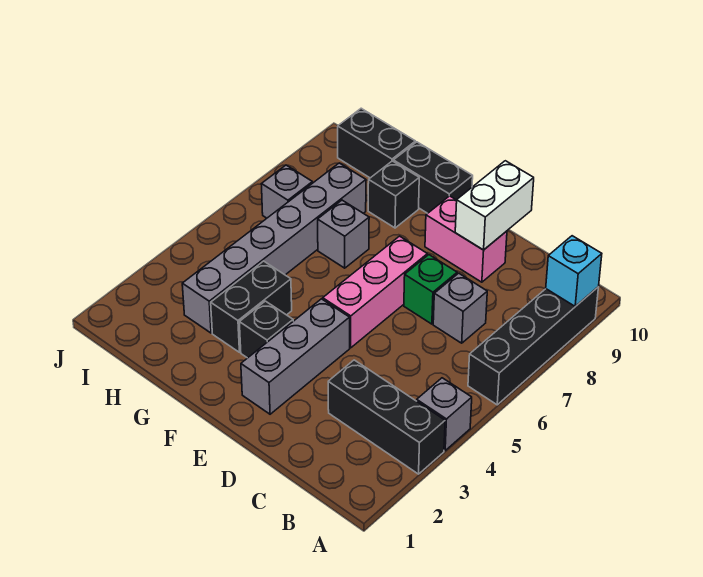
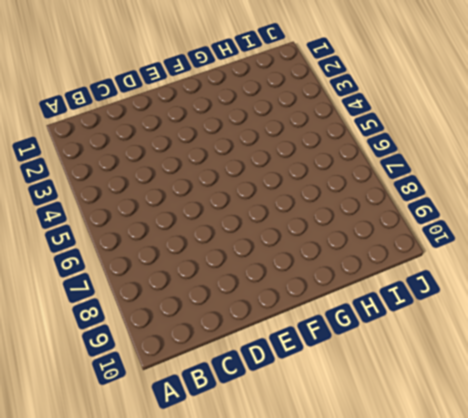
none -> black brick A3:C3 level 1
none -> grey brick A4 level 1
none -> black brick A6:A9 level 1

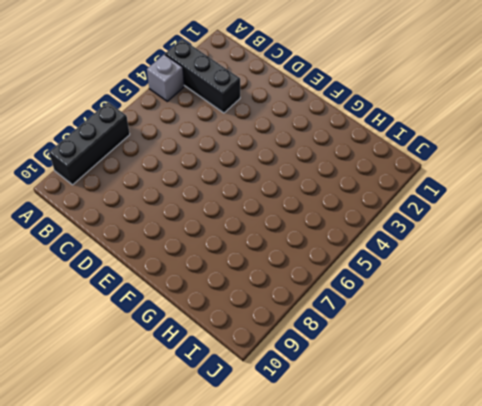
black brick A7:A9 level 1 -> black brick A6:A9 level 1
none -> grey brick C7 level 1
none -> green brick D7 level 1
none -> pink brick D9:E9 level 1

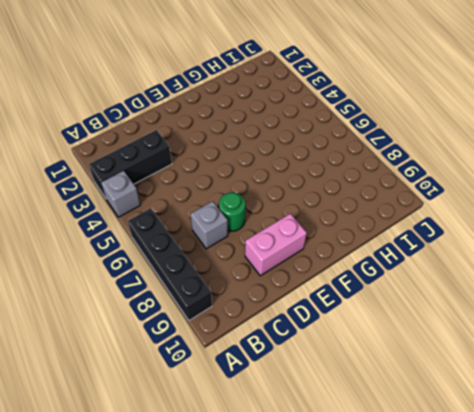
green round brick D7 level 1 -> green brick D7 level 1
none -> grey brick E2:E4 level 1
none -> pink brick E5:E7 level 1
none -> black brick F3 level 1

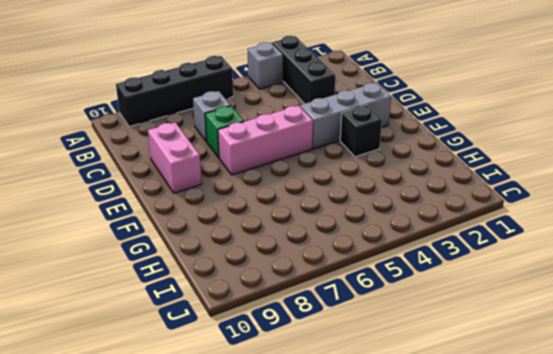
none -> black brick F10:G10 level 1
none -> black brick G3:G4 level 1
none -> grey brick G7 level 1

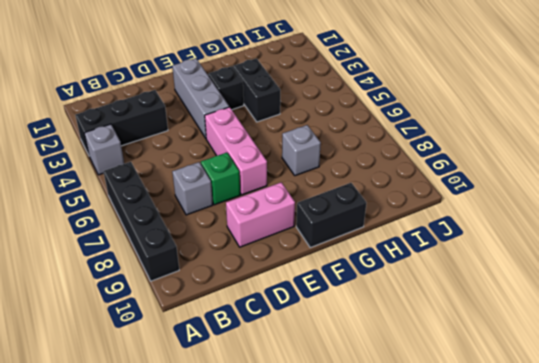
none -> black brick G9 level 1
none -> grey brick H3:H8 level 1
none -> black brick H10:I10 level 1

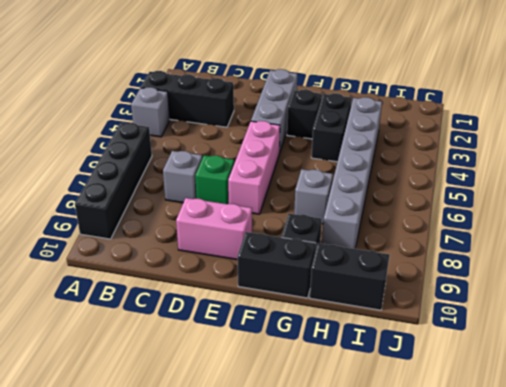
none -> grey brick I7 level 1
none -> cyan brick A9 level 2
none -> white brick D9:D10 level 2

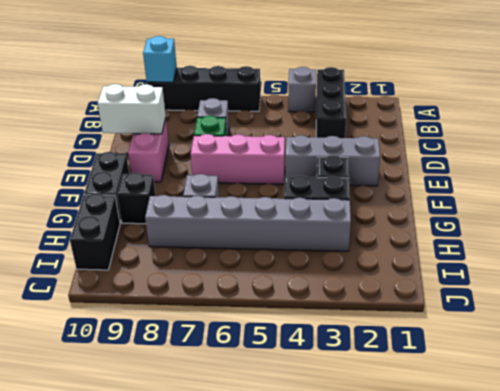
none -> grey brick I7 level 1

